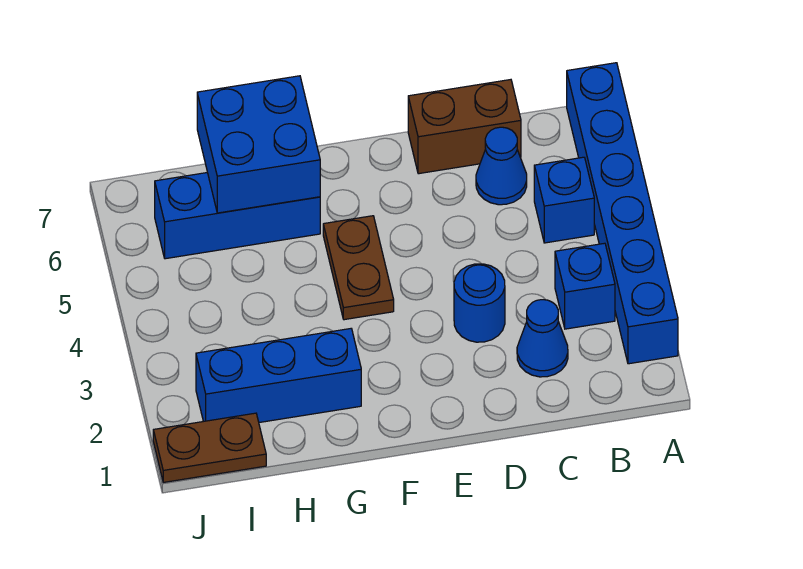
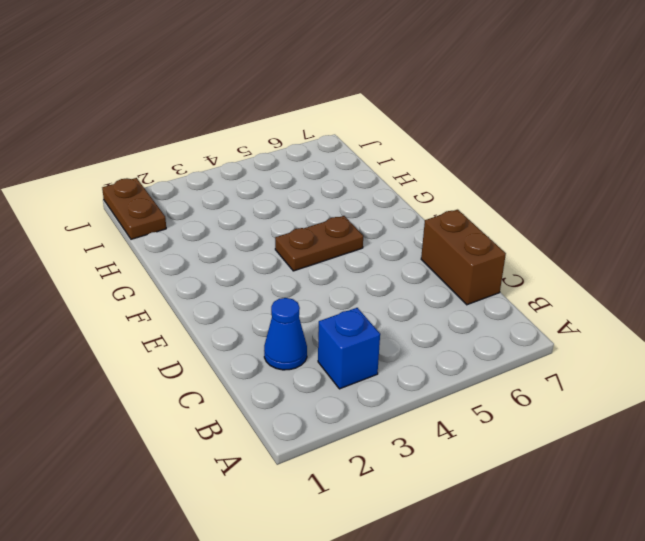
none -> blue brick A2:A7 level 1
none -> blue brick B5 level 1
none -> blue cone C6 level 1

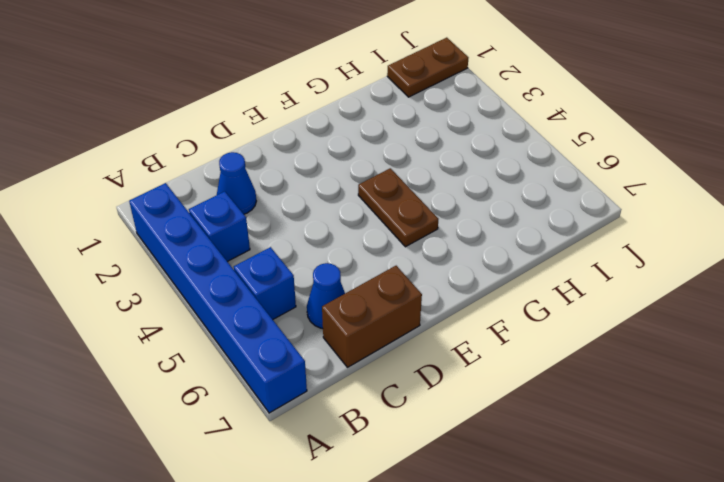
none -> blue round brick D3 level 1
none -> blue brick G2:I2 level 1
none -> blue brick G6:I6 level 1

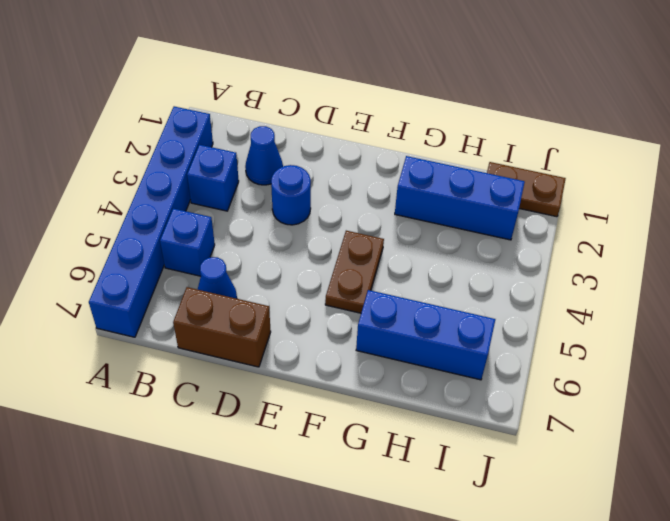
none -> blue brick G6:H7 level 2

